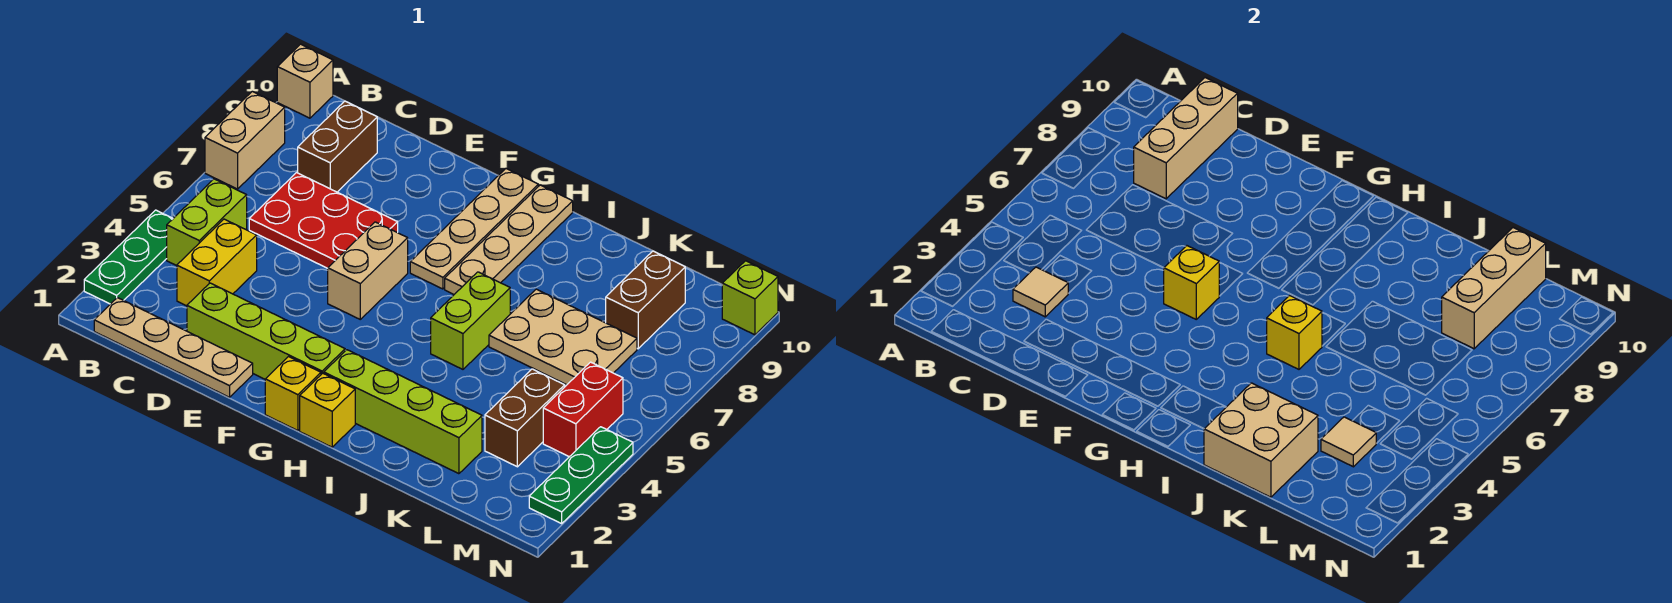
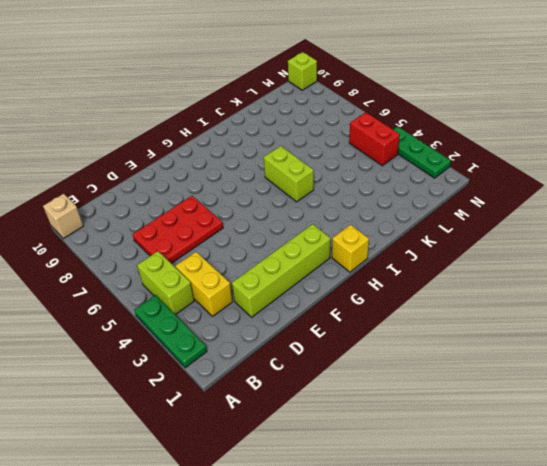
none -> tan brick A7:A8 level 1
none -> tan plate B1:E1 level 1
none -> brown brick C8:C9 level 1

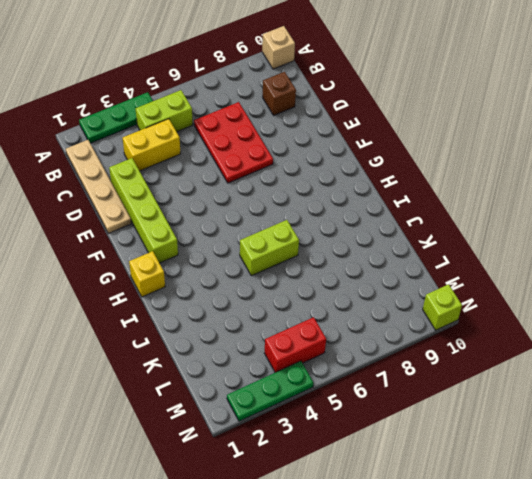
brown brick C9 level 1 -> brown brick C8:C9 level 1
none -> tan brick A7:A8 level 1
none -> tan brick F5:F6 level 1
none -> yellow brick G1 level 1

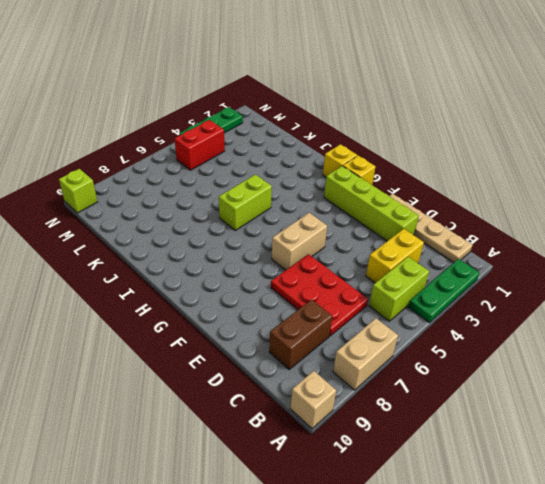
none -> tan plate G7:G10 level 1
none -> lime brick H2:K2 level 1
none -> tan plate H7:H10 level 1

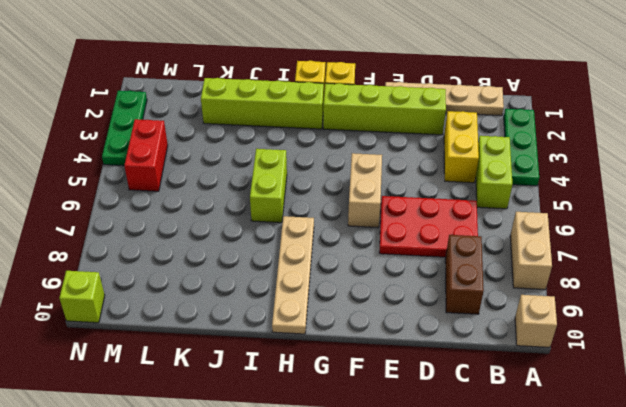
none -> tan plate G7:G10 level 1
none -> tan plate J6:L7 level 1
none -> brown brick L3:L4 level 1

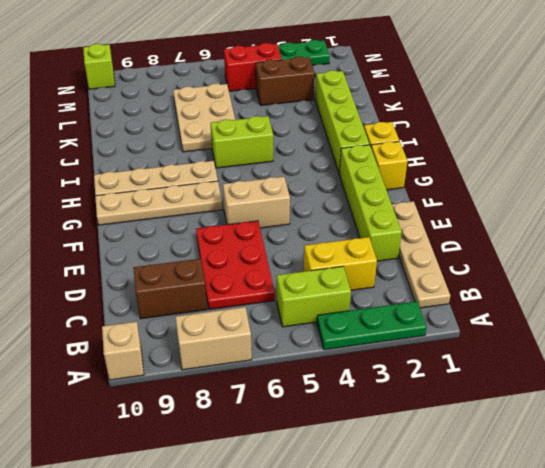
none -> brown brick L8:L9 level 1
none -> tan tile C3 level 2
none -> tan brick C8:C10 level 2

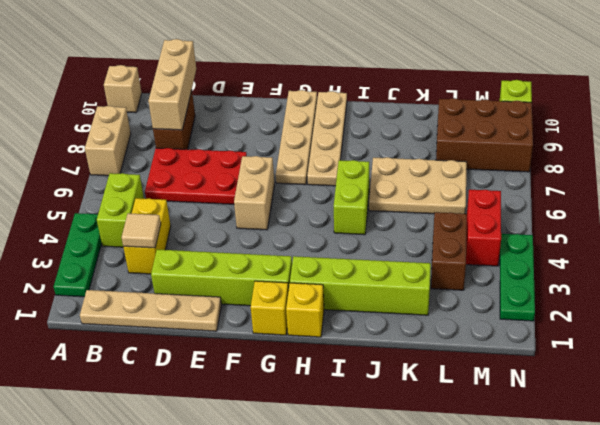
brown brick L8:N9 level 1 -> brown brick L8:L9 level 1
none -> yellow brick F5 level 2
none -> yellow brick I5 level 2
none -> tan brick J1:K2 level 2

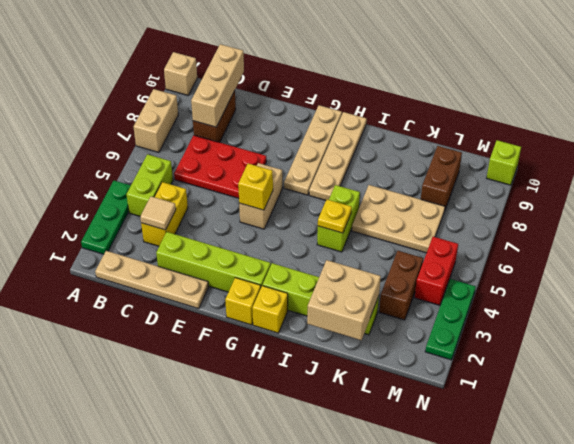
yellow plate I5 level 2 -> yellow brick I5 level 2
none -> tan tile L3 level 2
none -> tan brick L8:L10 level 2

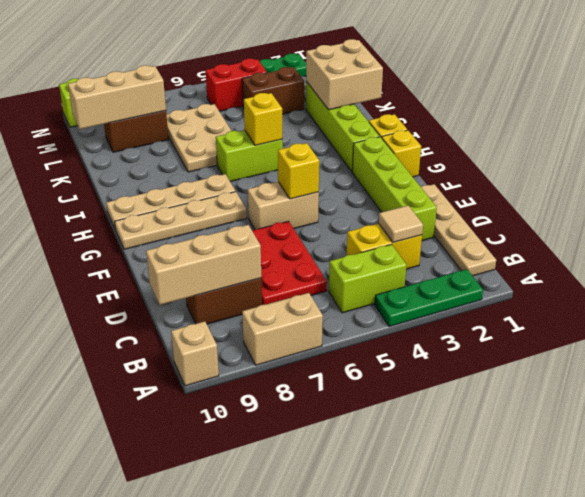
none -> tan tile L3 level 2

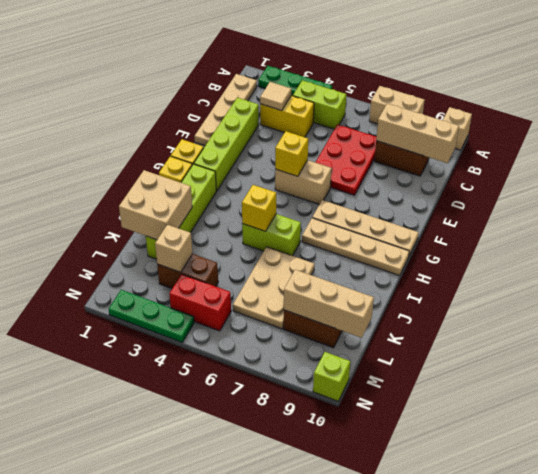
tan brick L3 level 2 -> tan tile L3 level 2

